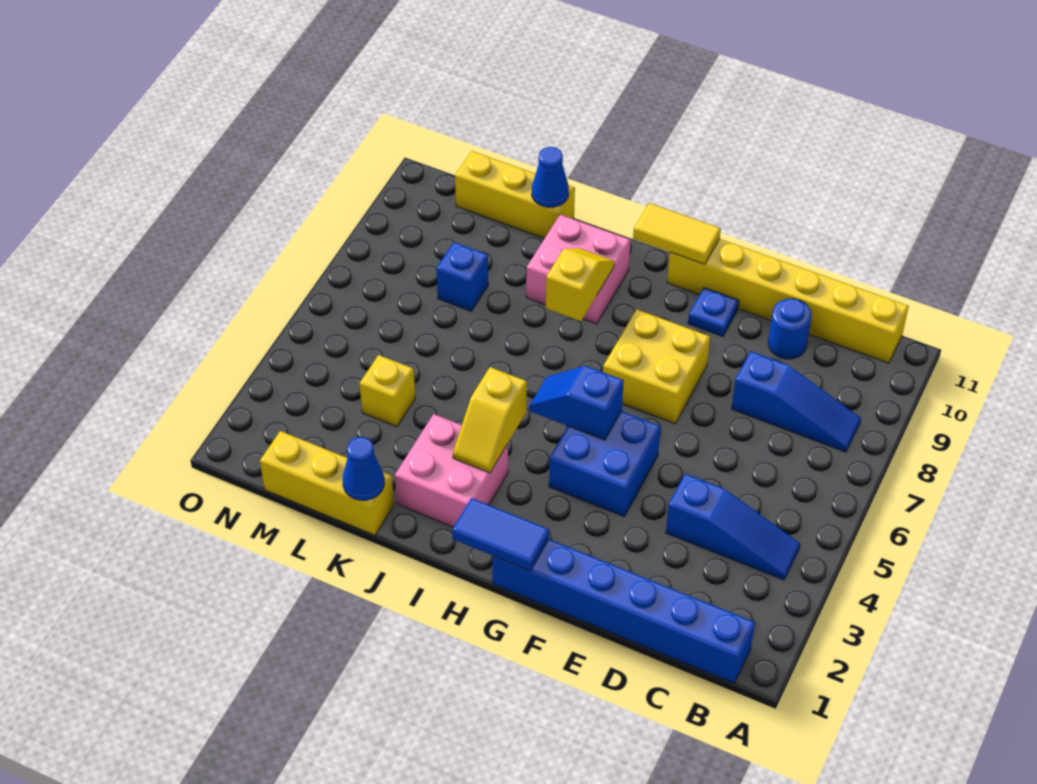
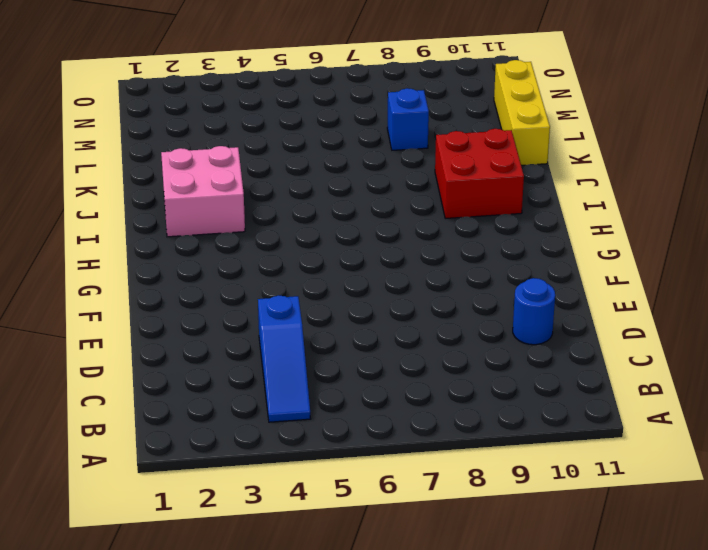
red brick I9:J10 level 1 -> pink brick I9:J10 level 1
none -> blue brick B1:G1 level 1
none -> blue slope B8:D8 level 1 top D
none -> yellow brick B11:G11 level 1

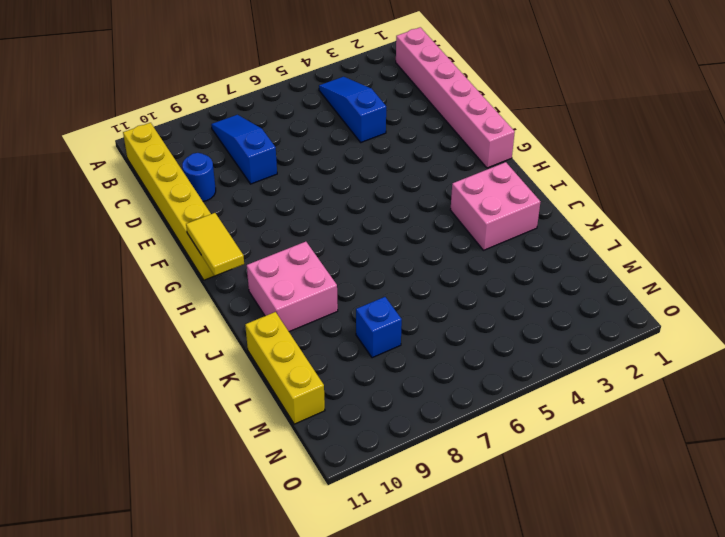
pink brick B1:G1 level 1 -> blue brick B1:G1 level 1
none -> blue brick F4:G5 level 1
none -> yellow brick F7:G8 level 1
none -> blue plate F10 level 1

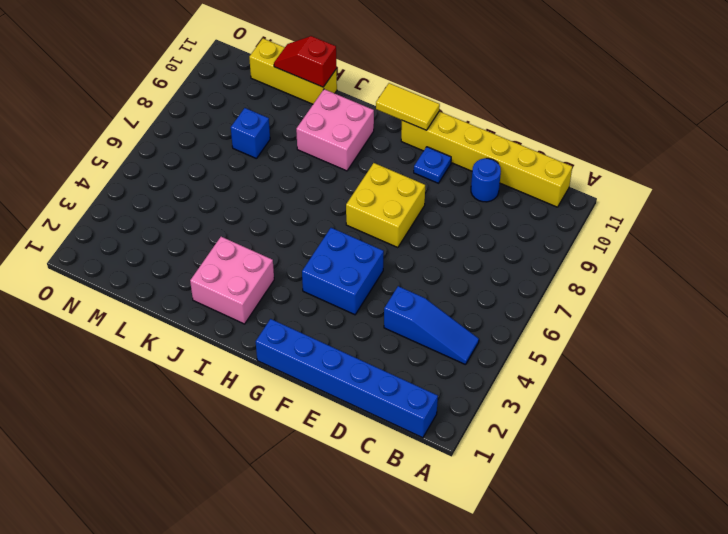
red slope K11:L11 level 2 top K -> blue cone K11 level 2
none -> blue slope B8:D8 level 1 top D
none -> yellow brick K1:M1 level 1
none -> yellow brick L4 level 1

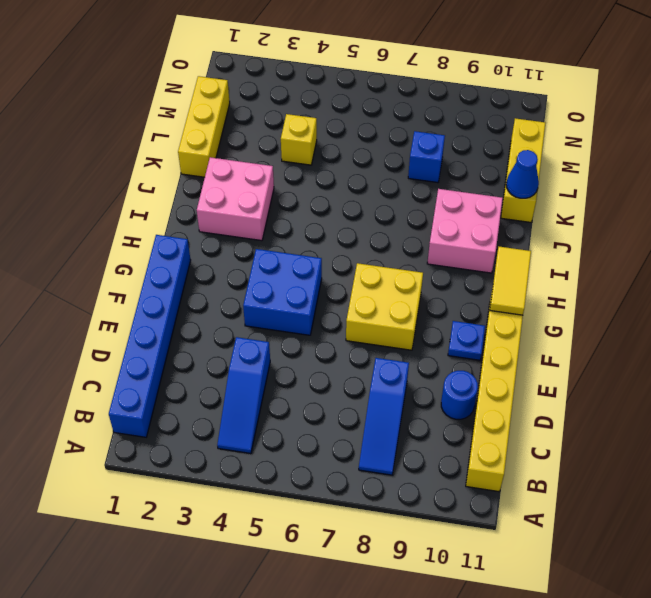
none -> blue tile G1:H1 level 2
none -> blue slope G5:H5 level 2 top G
none -> yellow slope I3:I4 level 2 top 4

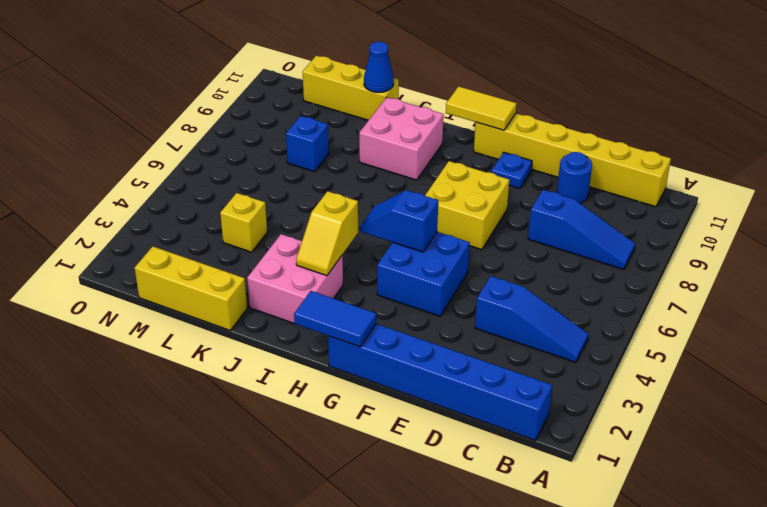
none -> yellow slope I8:I9 level 2 top 8
none -> blue cone K1 level 2

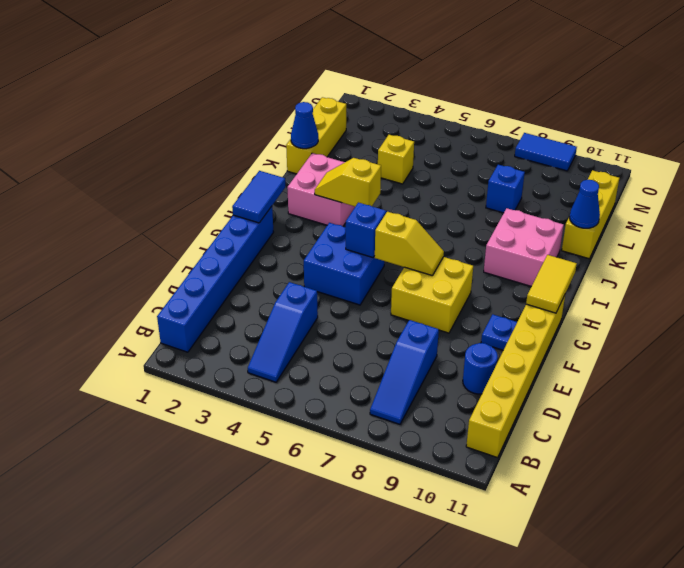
yellow slope G6:G7 level 2 top 6 -> yellow slope I8:I9 level 2 top 8
blue tile O8:O9 level 1 -> none

